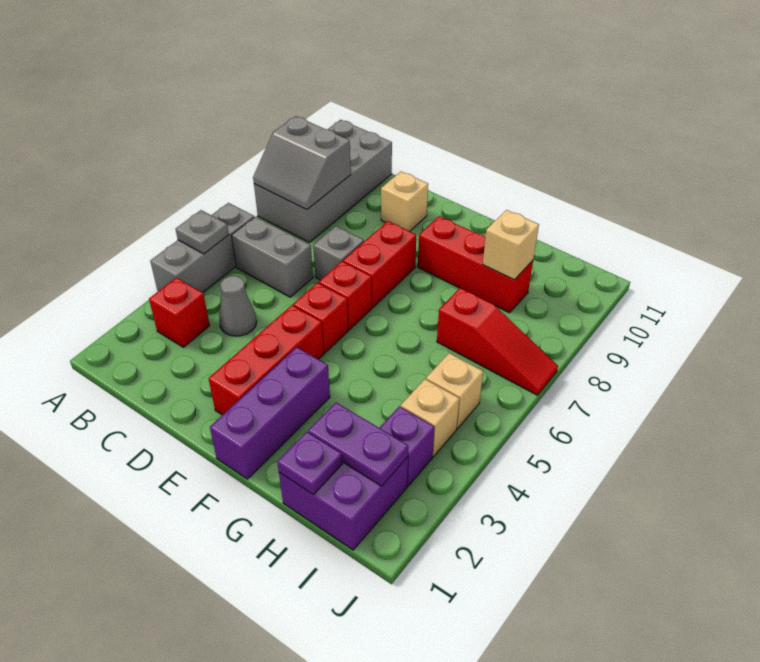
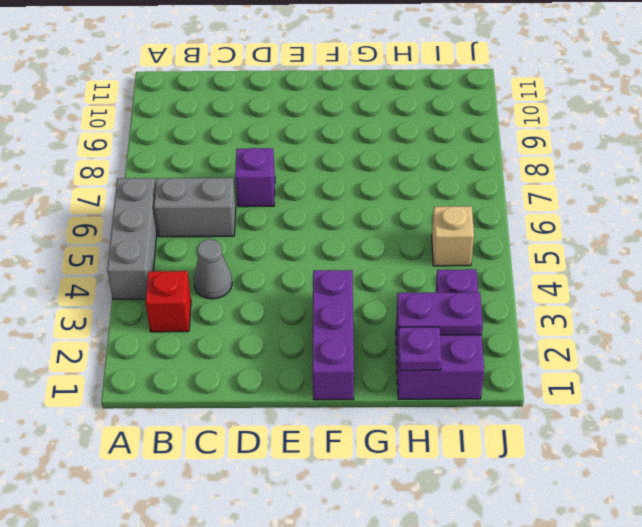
purple brick D7 level 1 -> grey brick D7 level 1
none -> grey brick A8:B11 level 1
none -> tan brick D10 level 1
none -> red brick E2:E4 level 1

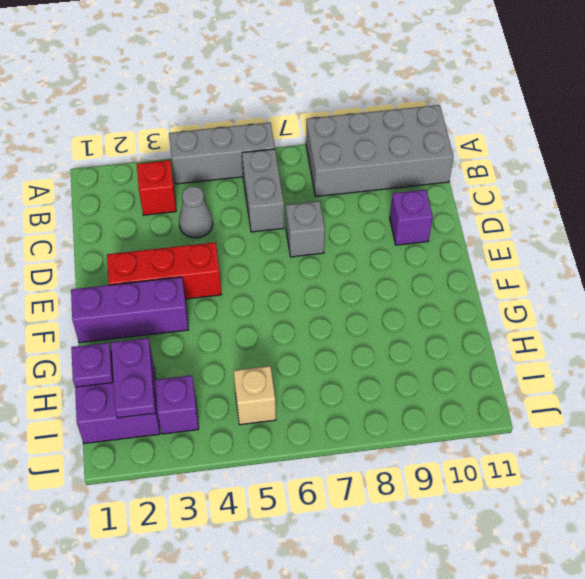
purple brick D10 level 1 -> tan brick D10 level 1
none -> red brick E5 level 1
none -> red brick E6 level 1
none -> red brick E7:E8 level 1

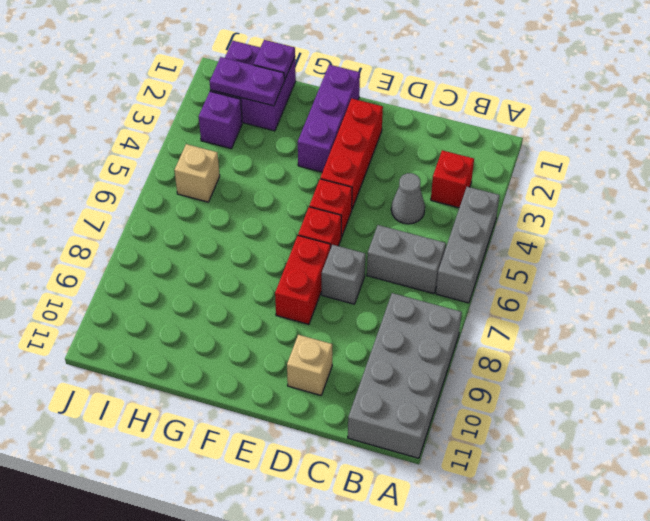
none -> red brick F9:H9 level 1
none -> red slope H7:J7 level 1 top H
none -> tan brick I4 level 1

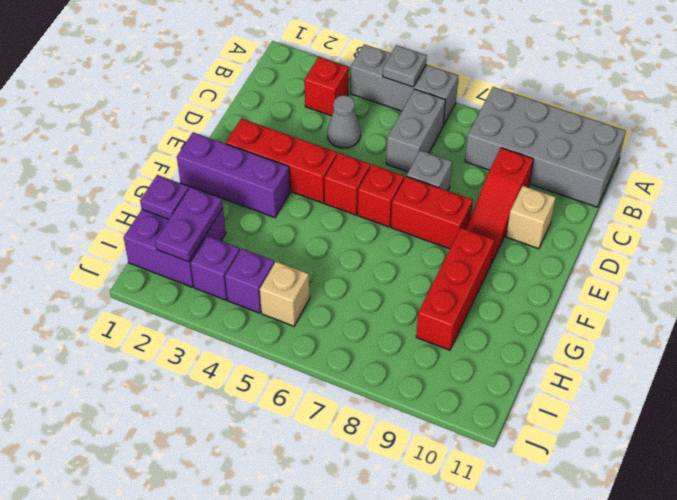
red slope C9:E9 level 1 top C -> red slope H7:J7 level 1 top H
purple brick I4 level 1 -> tan brick I4 level 1
none -> grey slope A8:B9 level 2 top 9
none -> tan brick H9 level 2

